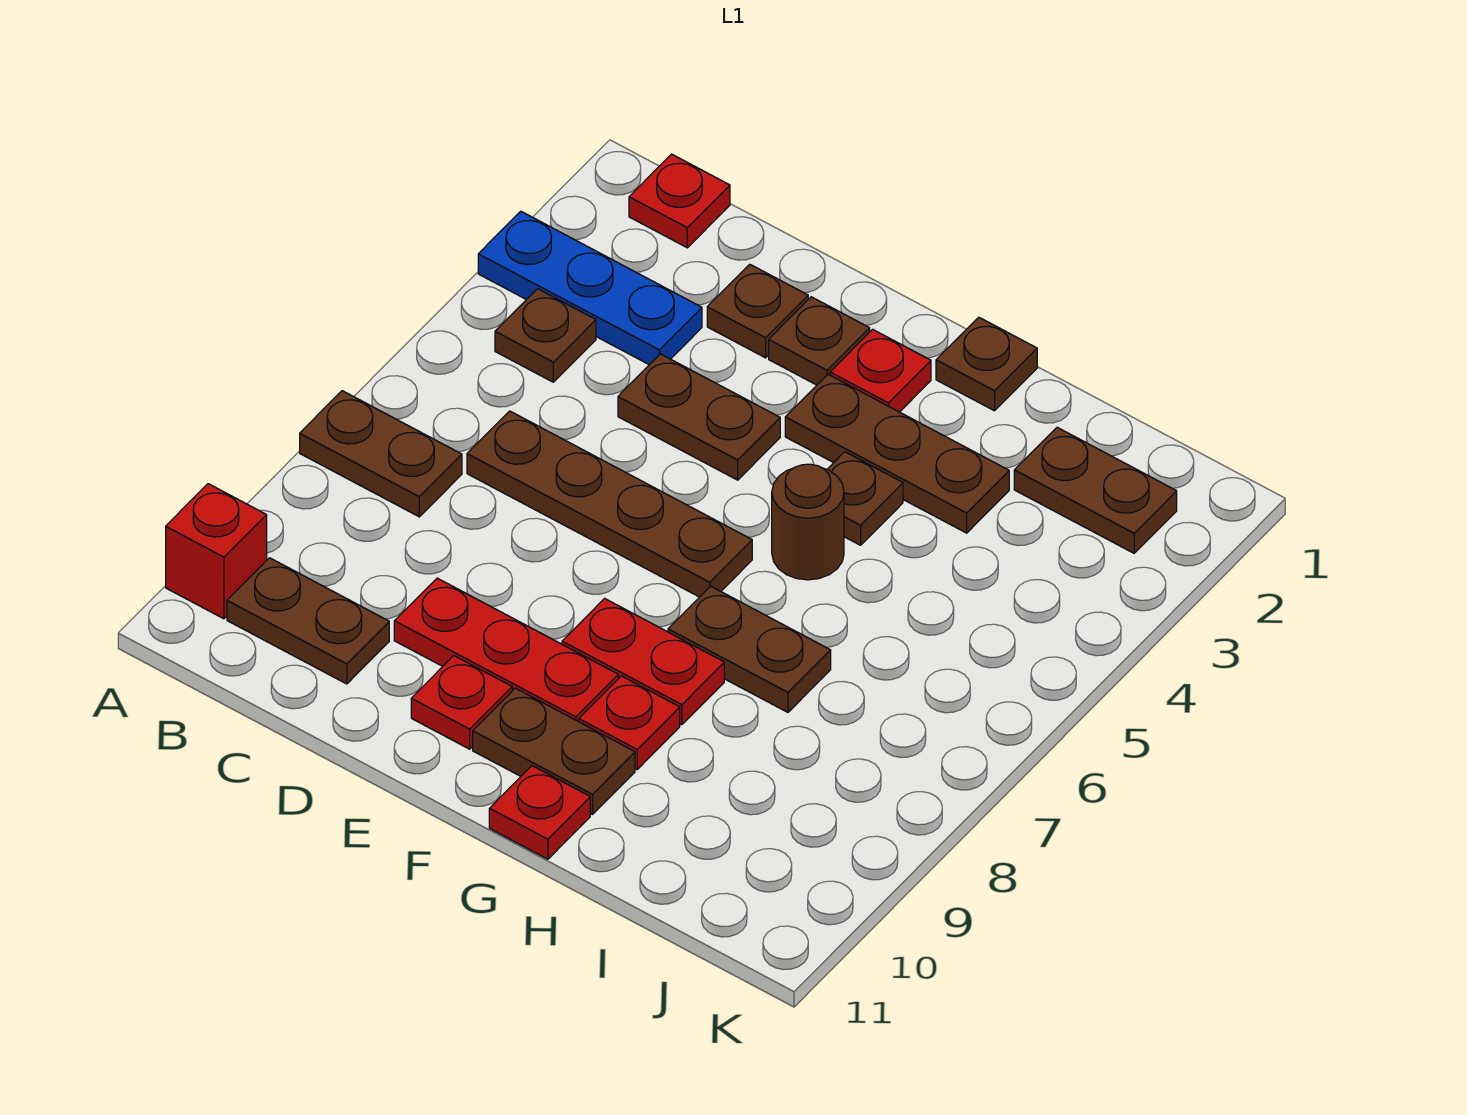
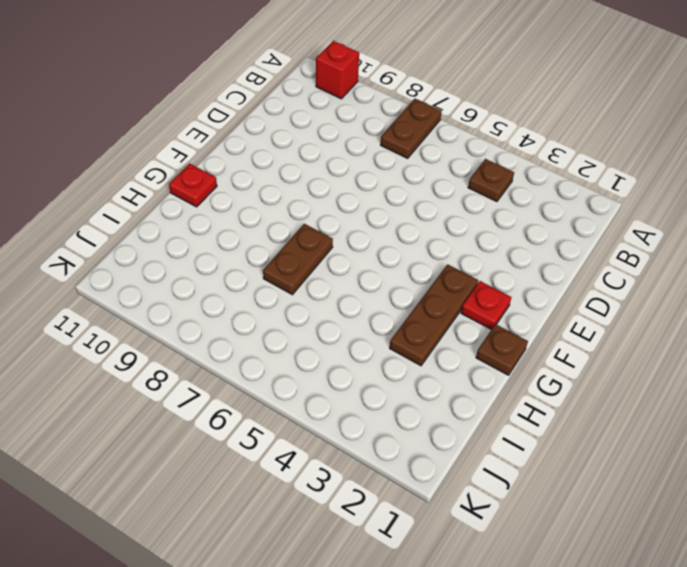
none -> blue plate A3:C3 level 1
none -> red plate B1 level 1
none -> brown plate B10:C10 level 1

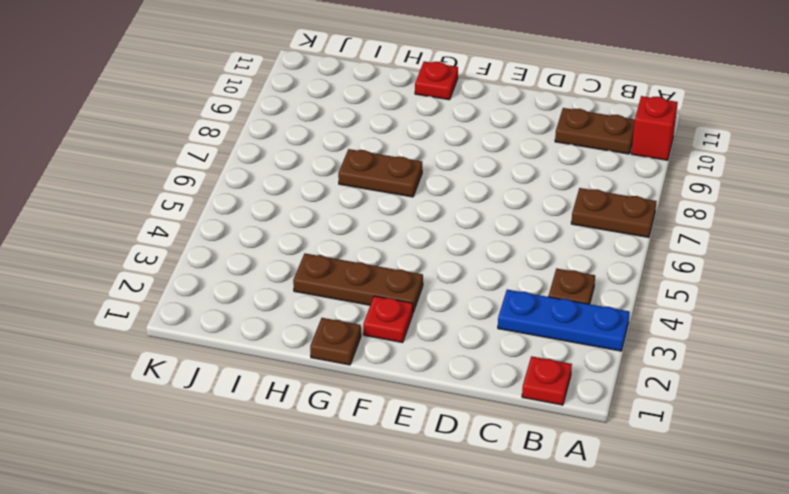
none -> brown plate C6:F6 level 1
none -> brown plate D2 level 1
none -> brown plate D4:E4 level 1

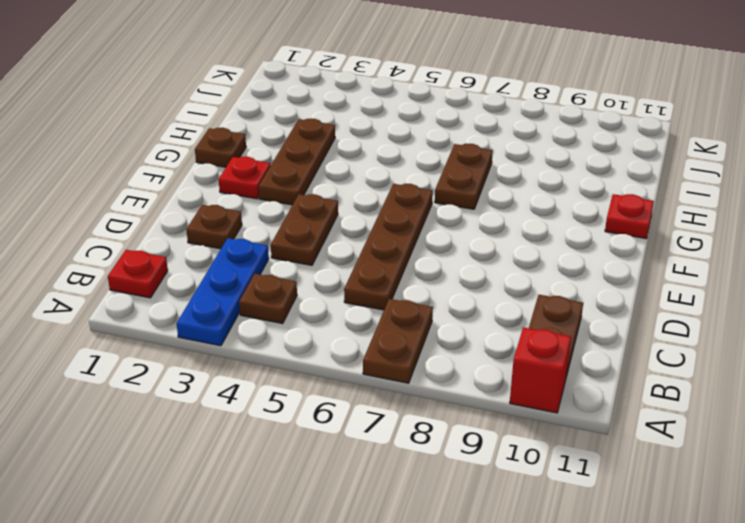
none -> red plate D9:F9 level 1
none -> brown plate E2 level 1
none -> red plate E10 level 1

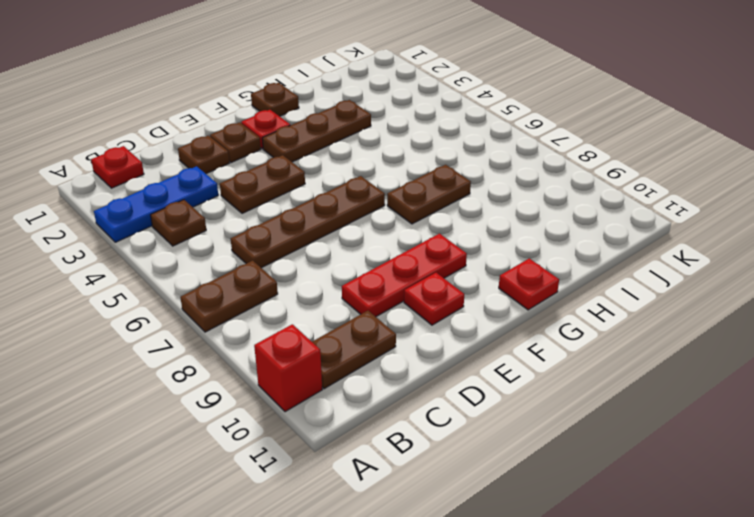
none -> red plate F8:G8 level 1
none -> brown plate F10:G10 level 1
none -> brown plate G4 level 1

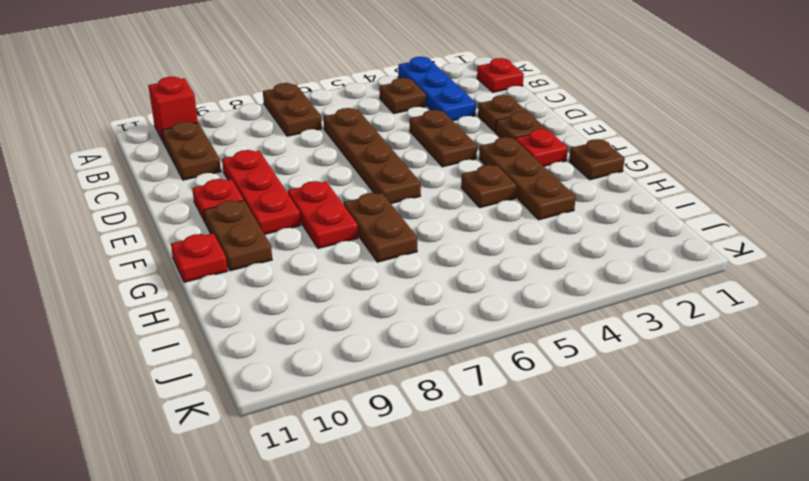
none -> brown round brick G5 level 1
none -> red plate G9 level 1
none -> brown plate I2:J2 level 1

